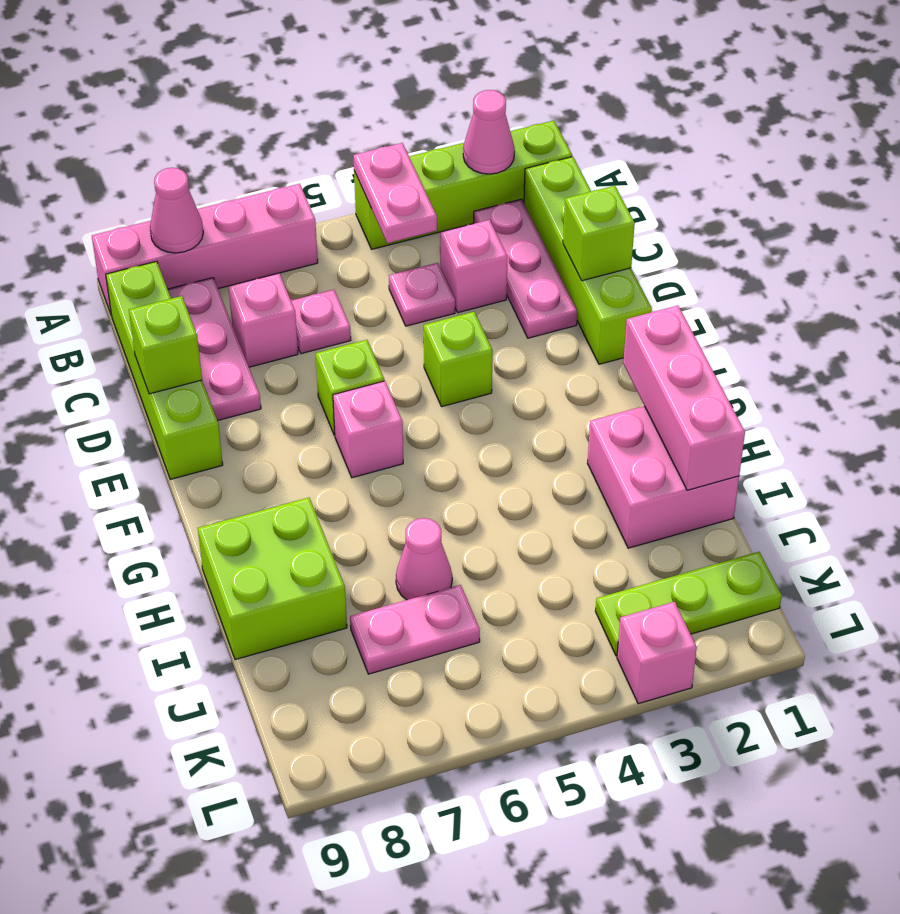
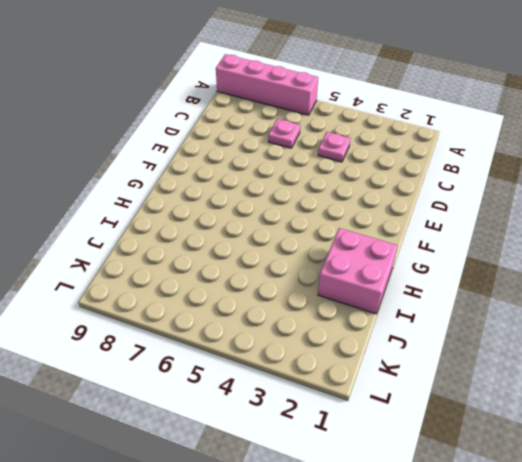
none -> lime brick A1:A4 level 1
none -> lime brick B1:E1 level 1
none -> pink plate B2:D2 level 1

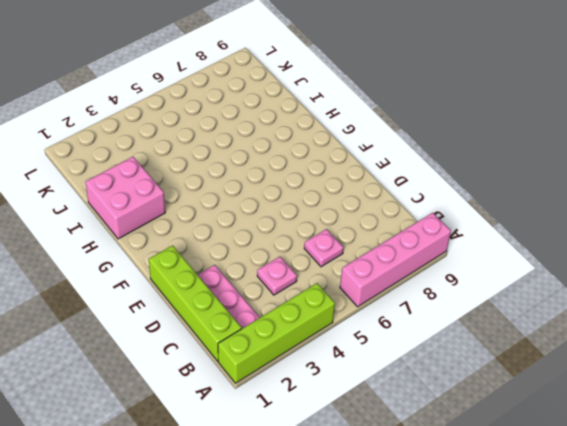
none -> pink plate B8:D8 level 1
none -> lime brick B9:E9 level 1
none -> pink brick C3 level 1

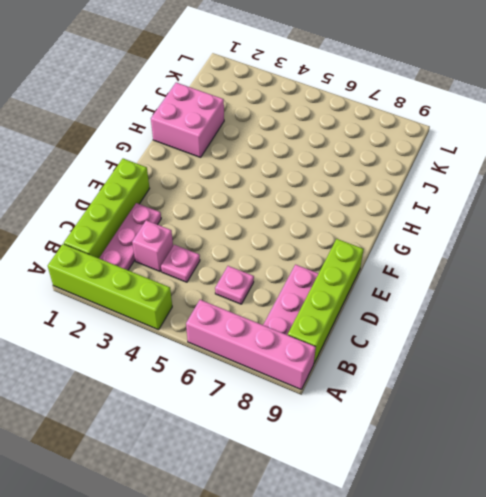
none -> pink brick C7 level 1
none -> lime brick E4 level 1
none -> lime brick E6 level 1

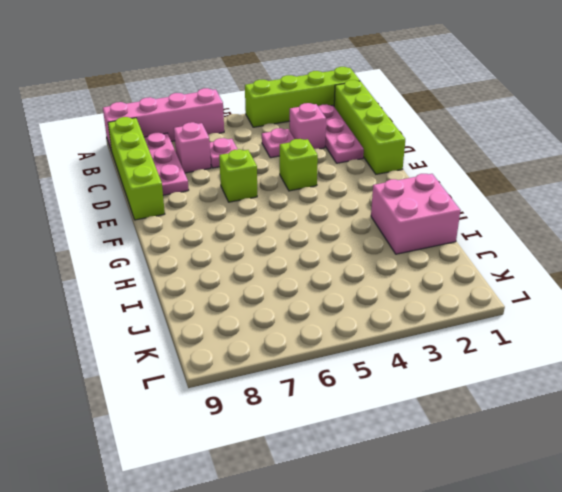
none -> pink brick F6 level 1
none -> lime brick H8:I9 level 1
none -> pink cone I6 level 1

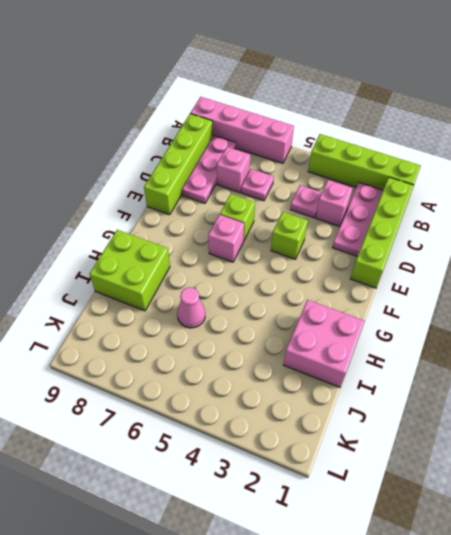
none -> pink plate J6:J7 level 1
none -> lime plate K1:K3 level 1
none -> pink brick L3 level 1

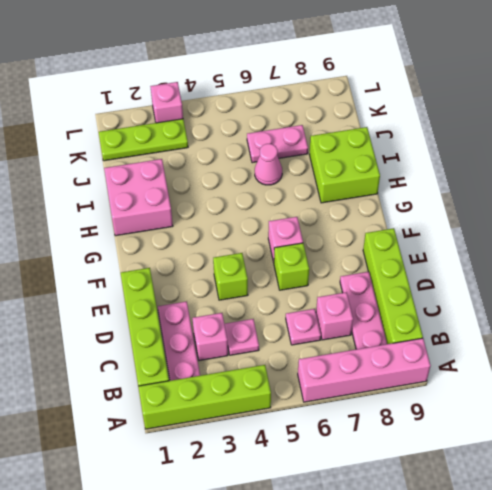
none -> pink cone A2 level 2
none -> pink plate A4:B4 level 2
none -> pink cone A8 level 2

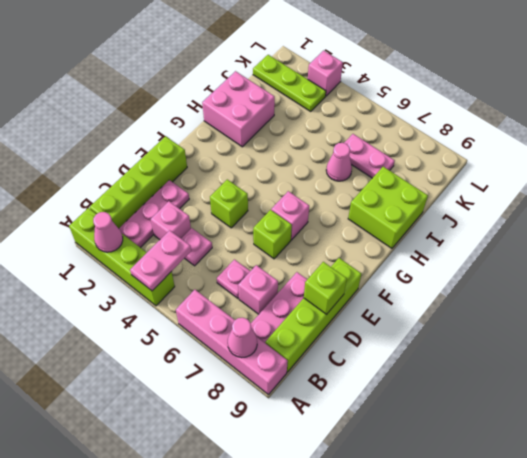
none -> lime brick D1 level 2
none -> pink brick G1:I1 level 2

